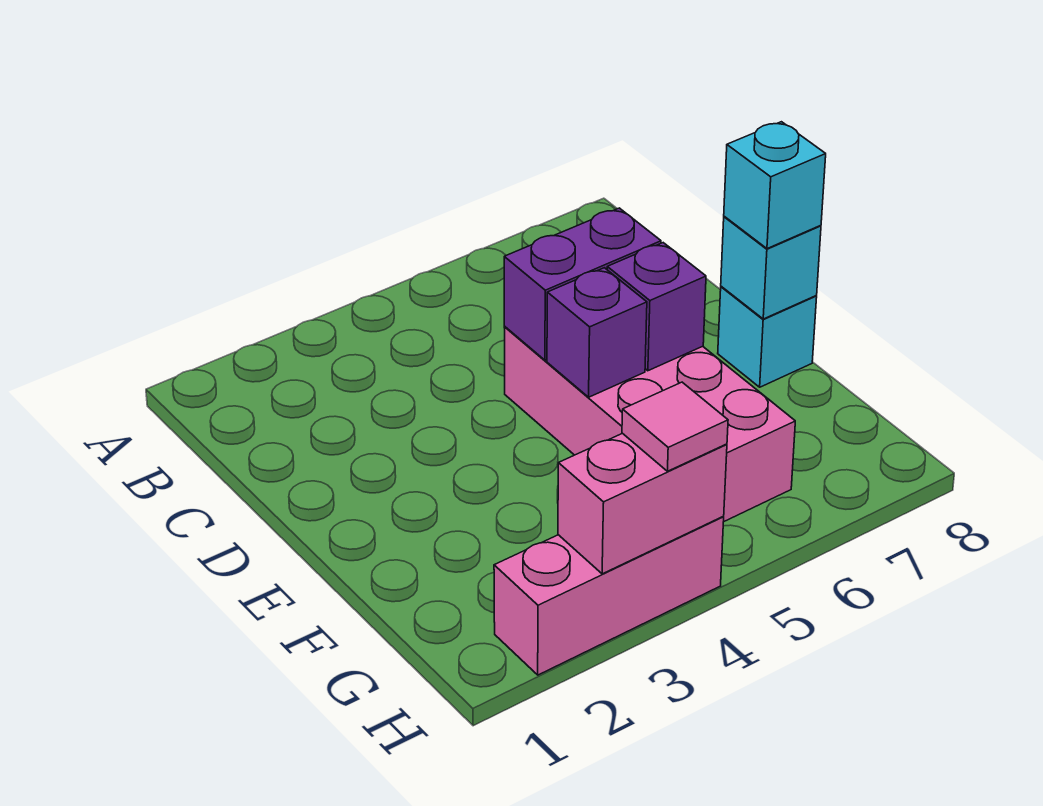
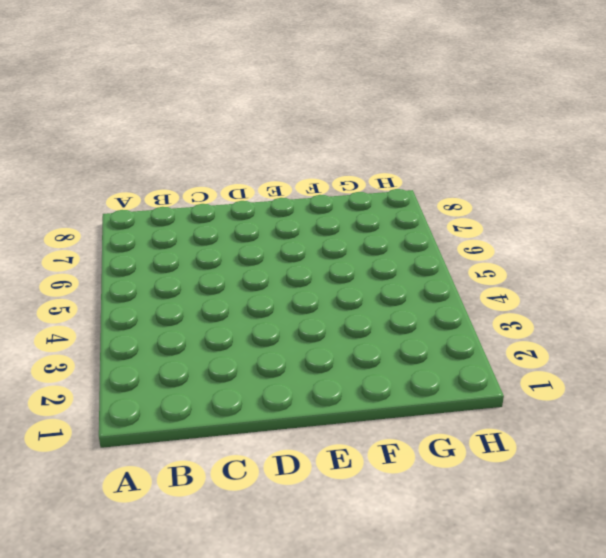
none -> pink brick D5:G6 level 1
none -> cyan brick E8 level 1

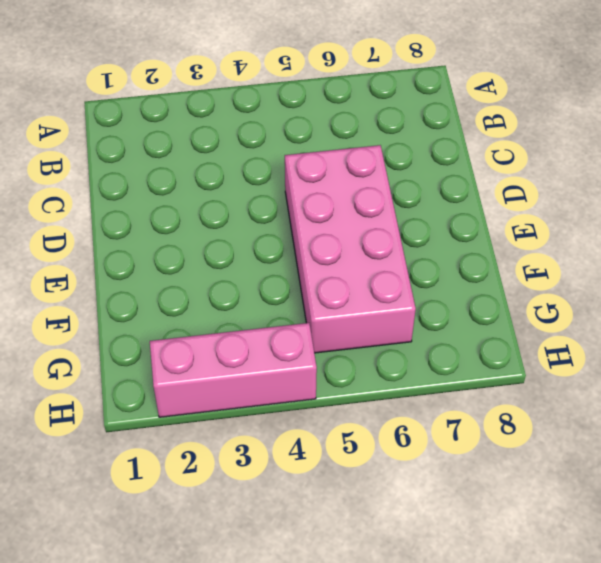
none -> cyan brick E8 level 1
none -> purple brick D5:D6 level 2

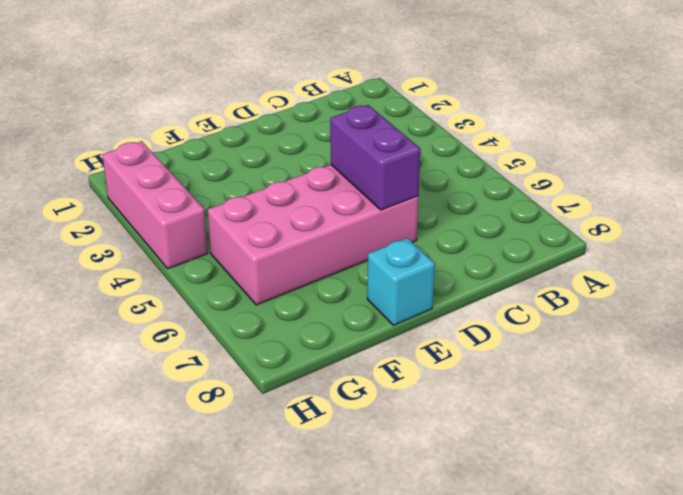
none -> purple brick E5 level 2
none -> purple brick E6 level 2

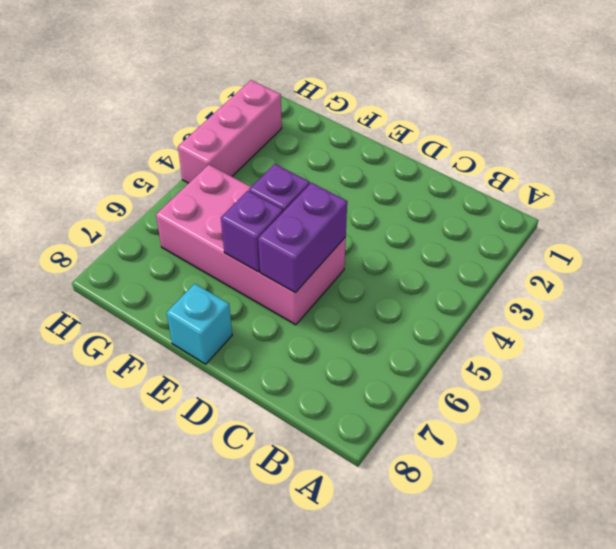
none -> cyan brick E8 level 2
none -> pink brick H3:H4 level 2

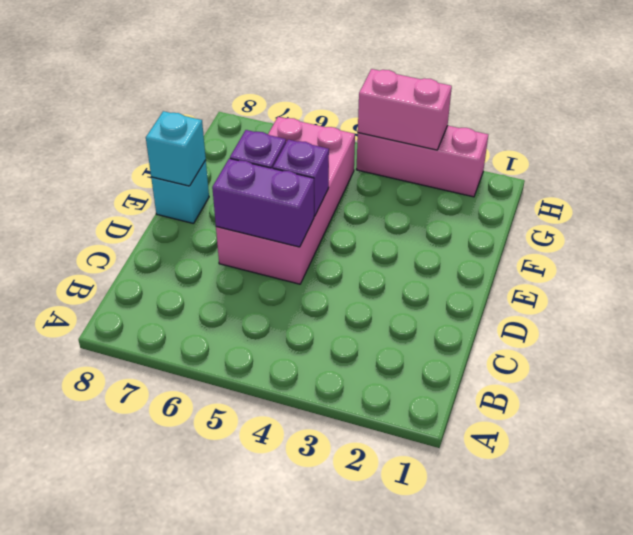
none -> cyan brick E8 level 3
none -> pink tile H4 level 3

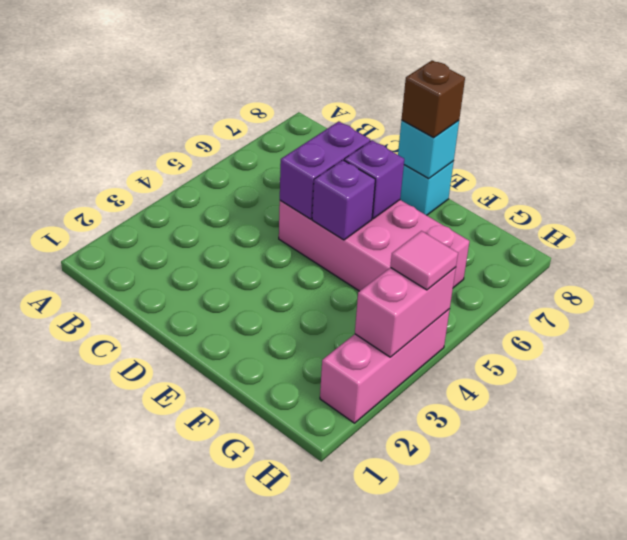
brown brick E8 level 3 -> cyan brick E8 level 3

